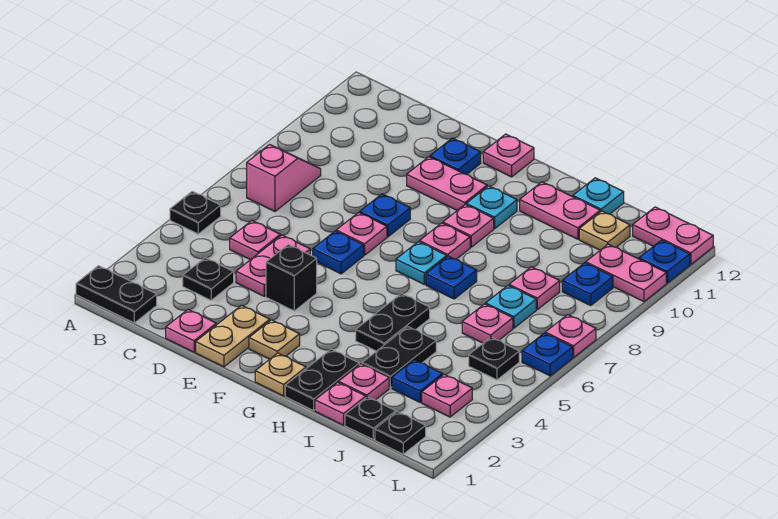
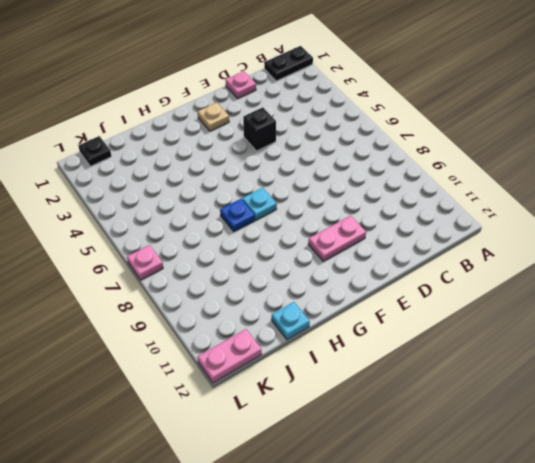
none -> black plate A5 level 1
none -> pink slope B7:B8 level 1 top 7
none -> black plate C3 level 1
none -> pink plate C5 level 1

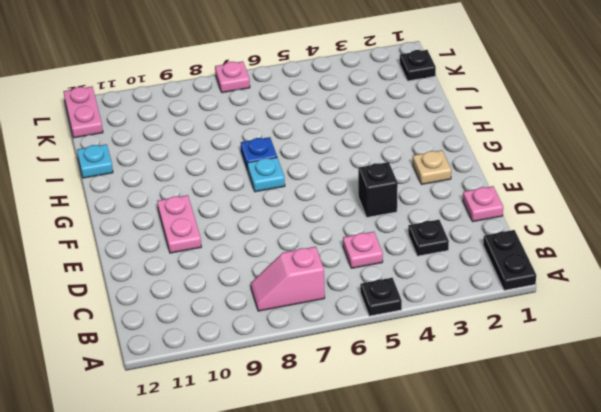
none -> pink plate D4:D5 level 1
none -> tan plate E1:E2 level 1
none -> blue plate E6 level 1
none -> pink plate E7 level 1

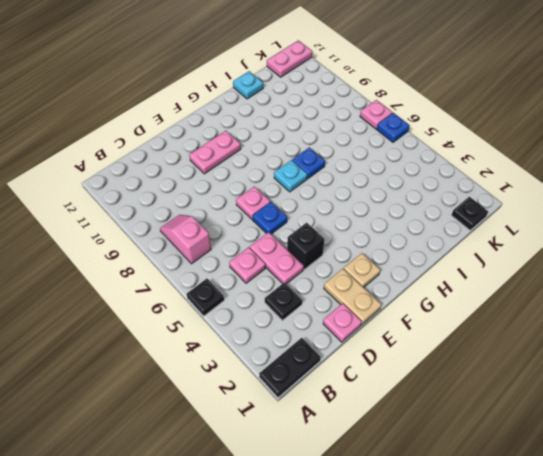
none -> blue plate E8 level 1
none -> blue plate E11 level 1
none -> pink plate F12 level 1
none -> tan plate G1 level 1

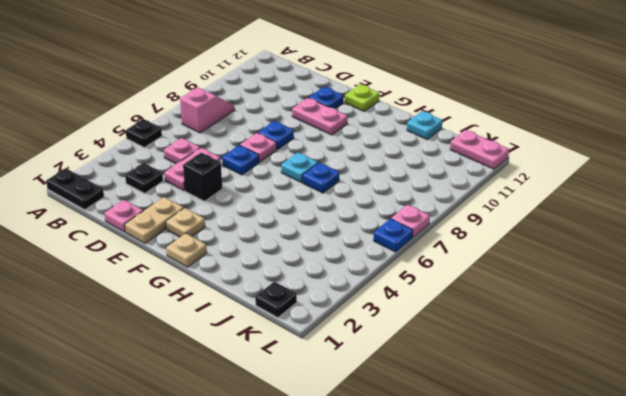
lime plate F12 level 1 -> pink plate F12 level 1
none -> pink plate G8 level 1
none -> pink plate G9 level 1
none -> cyan plate G10 level 1
none -> black plate H1:H2 level 1

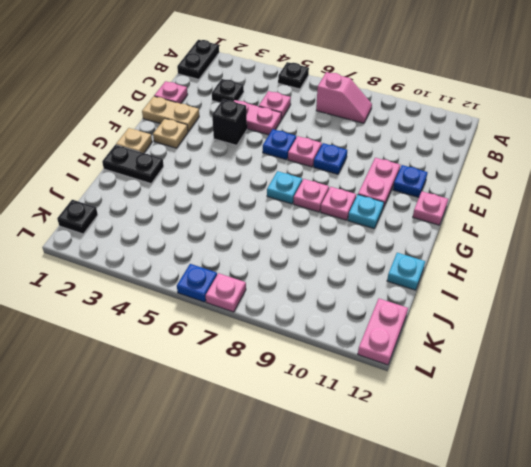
none -> black plate H4:H5 level 1
none -> blue plate H7 level 1
none -> pink plate H11:I11 level 1
none -> pink plate I1 level 1

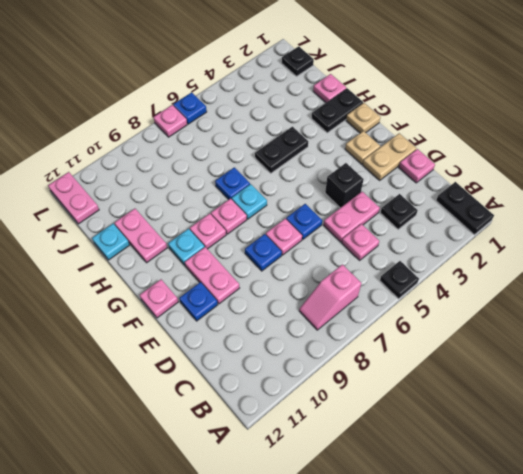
none -> pink plate I2 level 1
none -> black plate I3:I4 level 1
none -> black plate J1 level 1
none -> blue plate J3 level 1

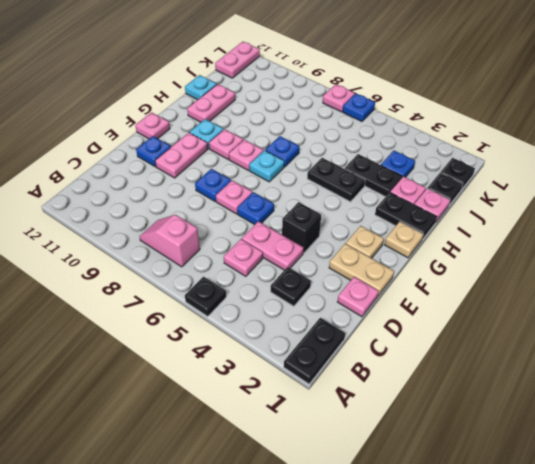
none -> pink plate J6 level 1
none -> cyan plate J7 level 1
none -> pink plate J8 level 1
none -> tan plate J11 level 1

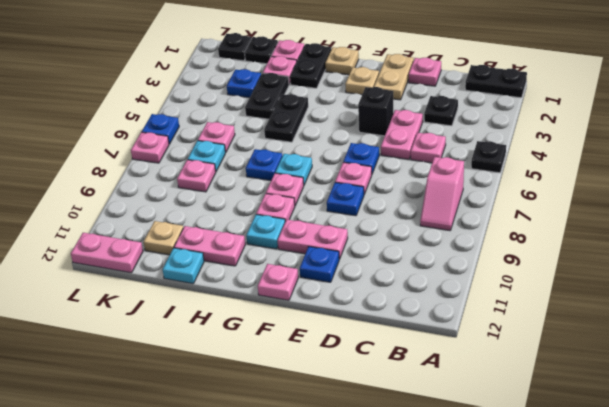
none -> pink plate K3 level 1
none -> black plate K5 level 1
none -> blue plate K9 level 1
none -> pink plate K10:L10 level 1

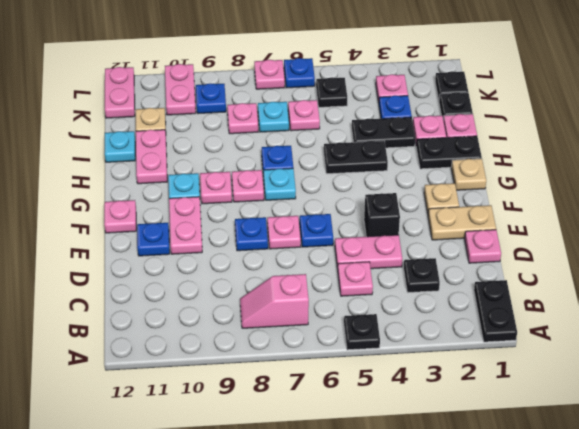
none -> blue plate L11 level 1

